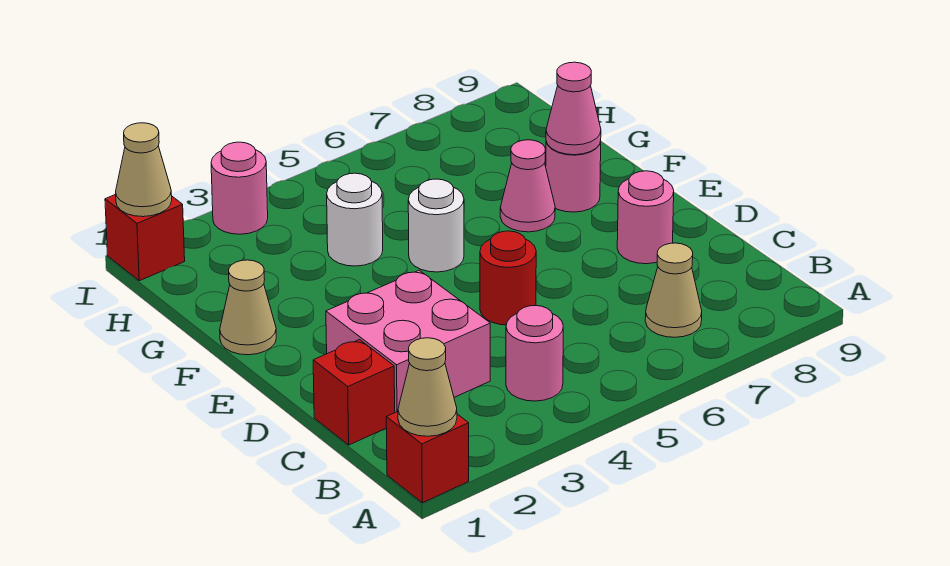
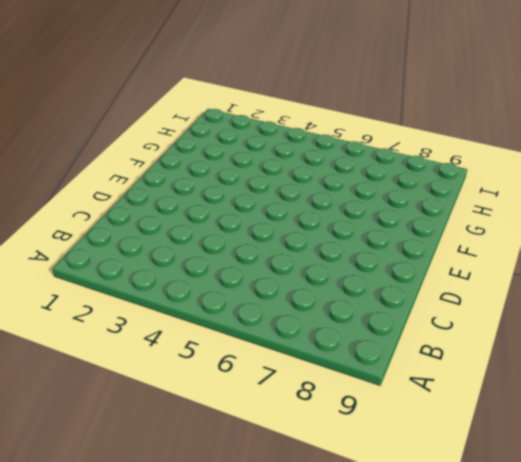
none -> red brick A1 level 1
none -> pink round brick B4 level 1
none -> tan cone B7 level 1

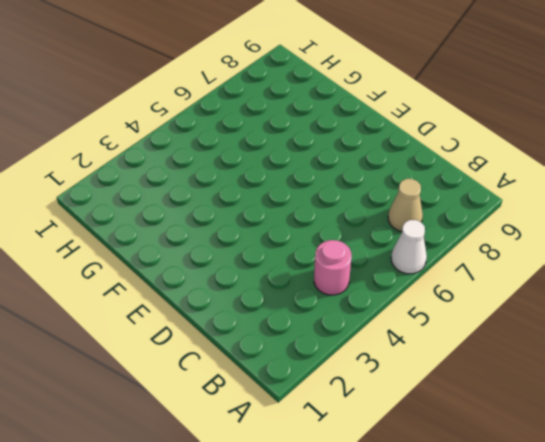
white cone A6 level 1 -> none
none -> red brick A1 level 1
none -> red brick C1 level 1
none -> pink brick C2:D3 level 1

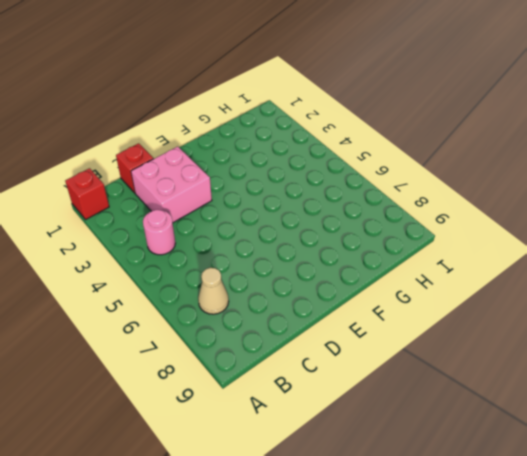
none -> red round brick D5 level 1
none -> pink round brick D8 level 1
none -> tan cone F1 level 1

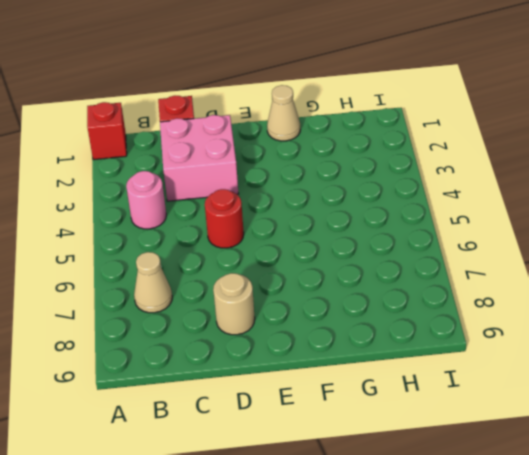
tan round brick D8 level 1 -> pink round brick D8 level 1
none -> white round brick F5 level 1
none -> pink cone F7 level 1
none -> pink round brick F8 level 1

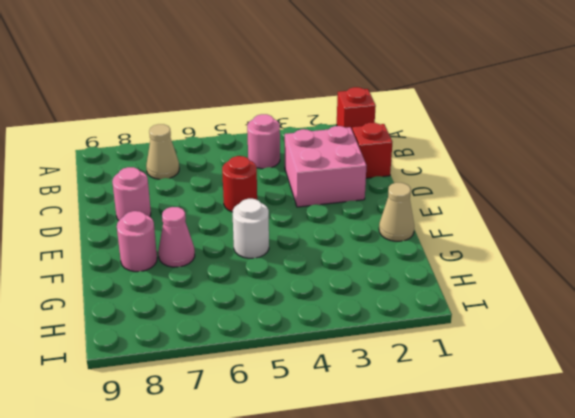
none -> white round brick G4 level 1
none -> red brick I1 level 1
none -> pink round brick I3 level 1

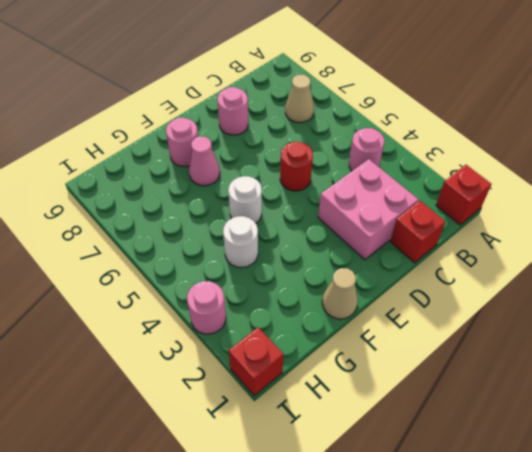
none -> tan cone A1 level 2
none -> pink cone F8 level 2
none -> tan cone I1 level 2

